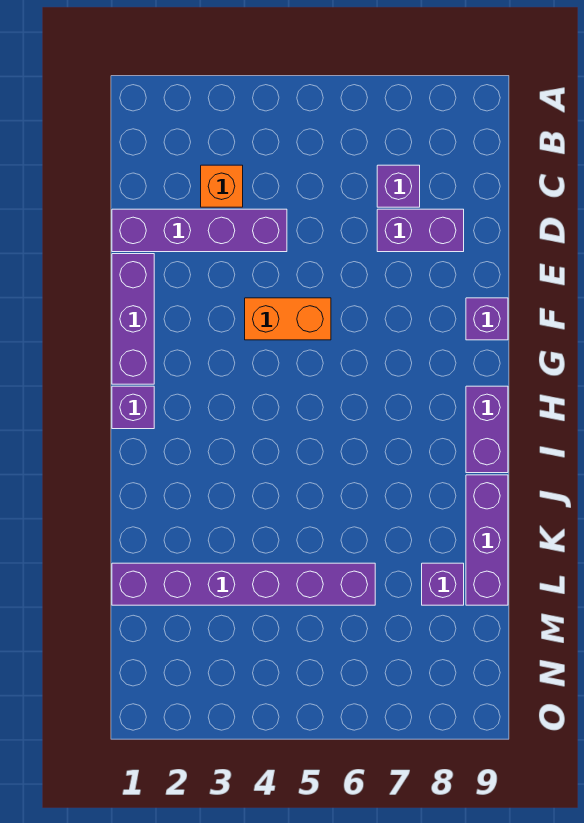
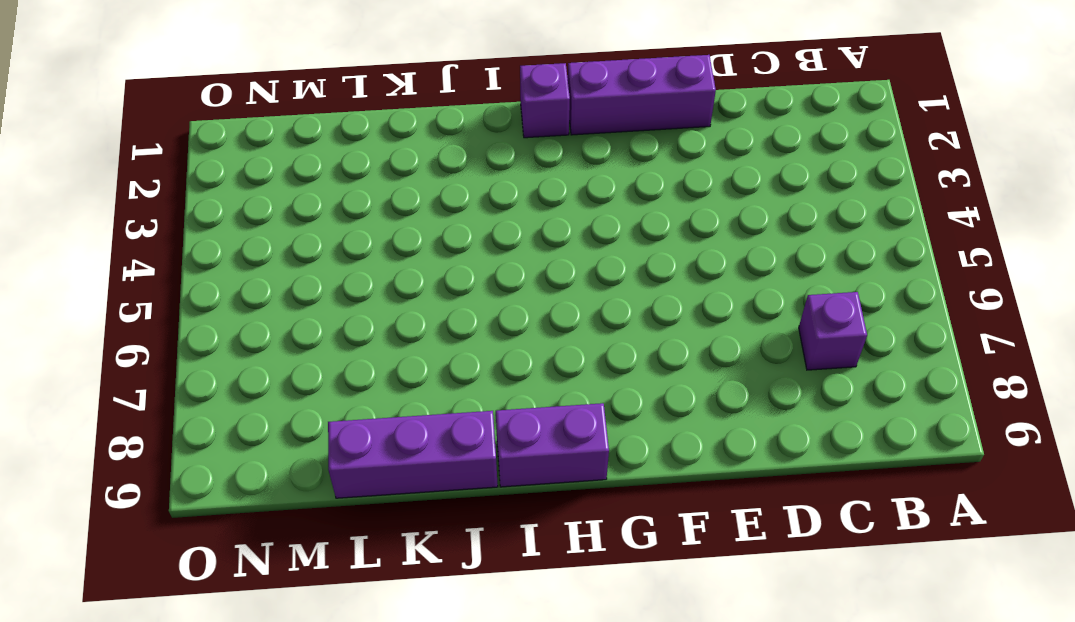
none -> orange brick C3 level 1
none -> purple brick D1:D4 level 1
none -> purple brick D7:D8 level 1

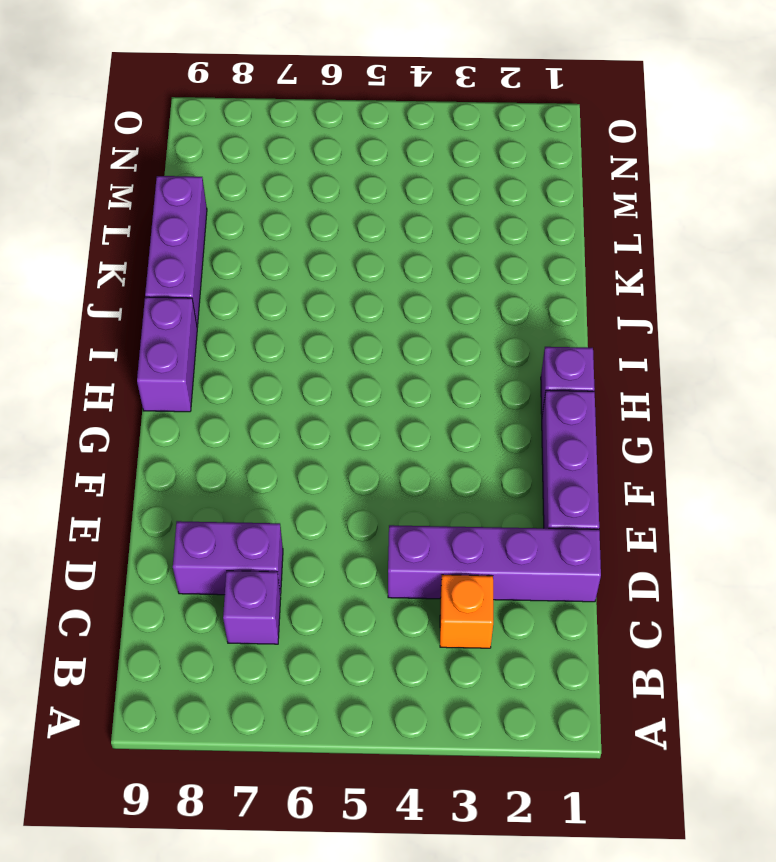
none -> orange brick F4:F5 level 1
none -> purple brick F9 level 1
none -> purple brick L1:L6 level 1

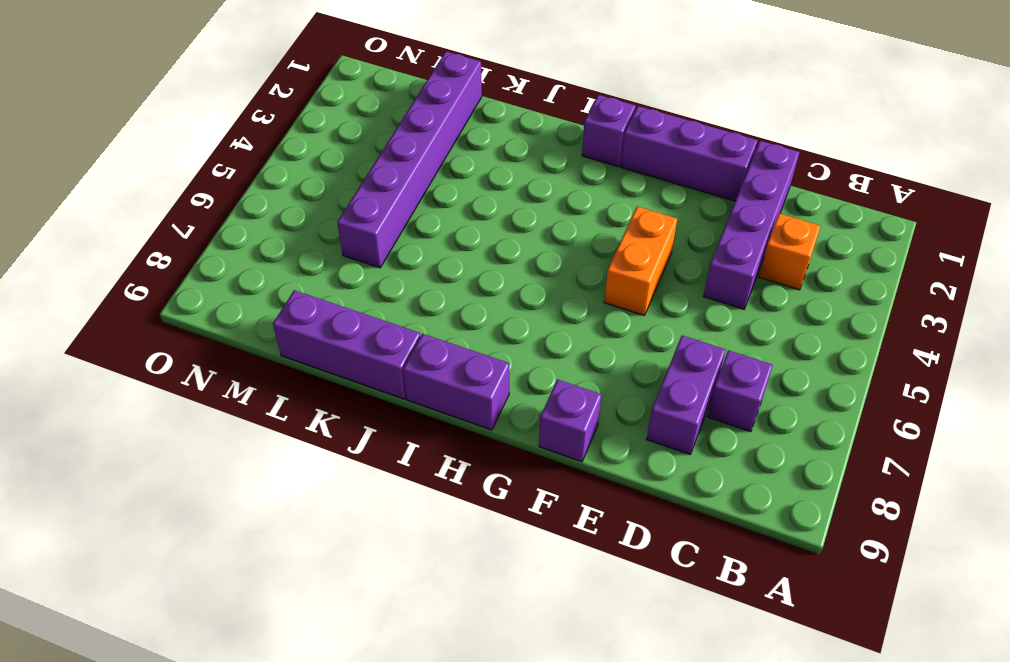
none -> purple brick L8 level 1

